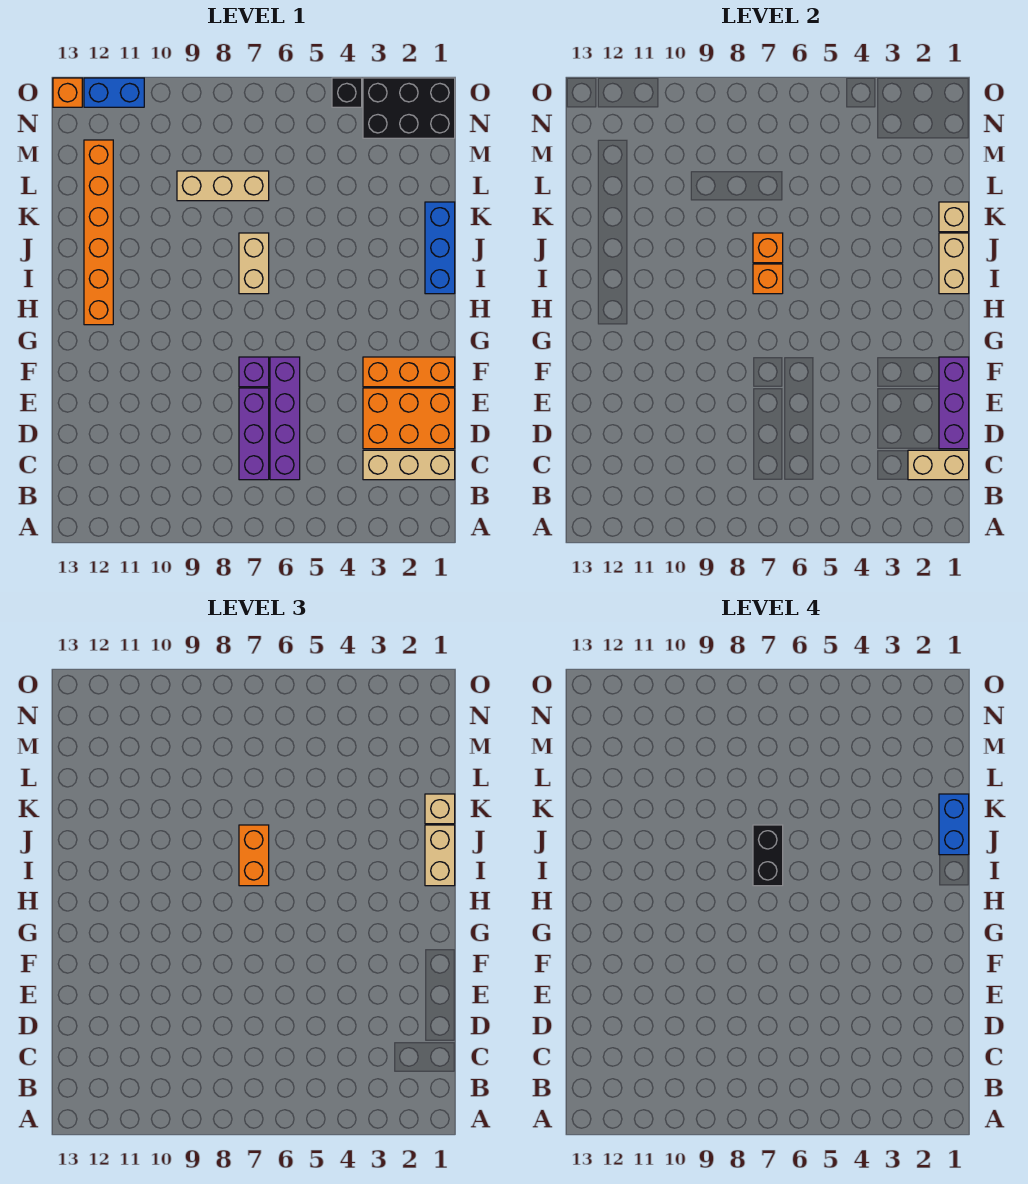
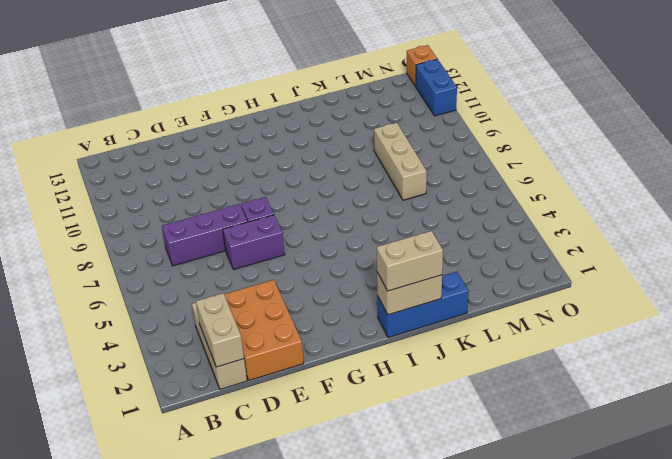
purple brick E6:F6 level 1 -> purple brick C6:F6 level 1
none -> orange brick F1:F3 level 1
none -> orange brick H12:M12 level 1
none -> tan brick I7:J7 level 1

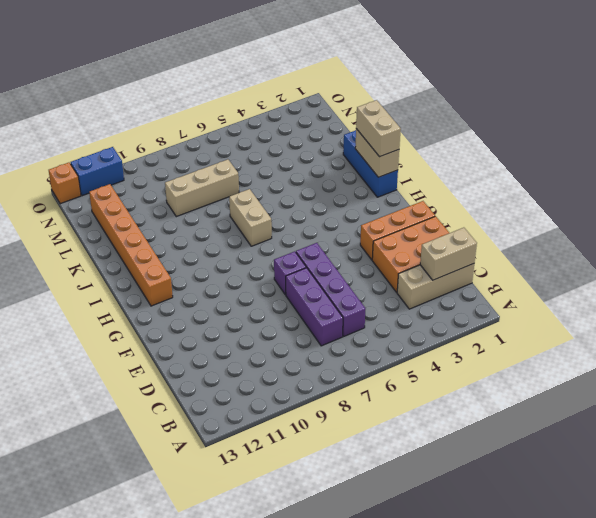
none -> black brick N1:O3 level 1
none -> black brick O4 level 1
none -> purple brick D1:F1 level 2

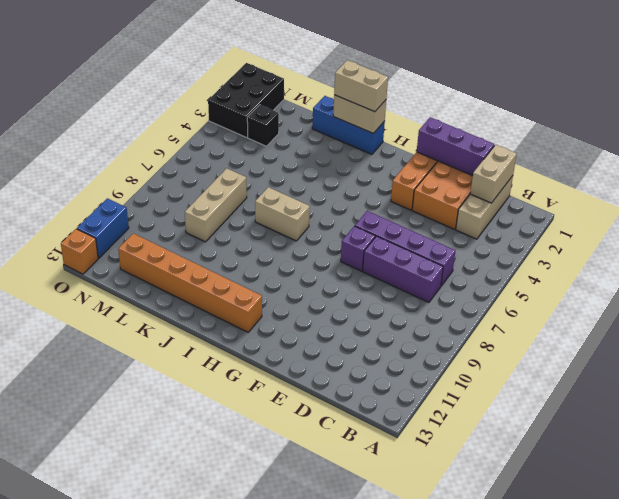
black brick M3 level 1 -> black brick O4 level 1
none -> orange brick I7 level 2
none -> orange brick J7 level 2
none -> tan brick K1 level 2

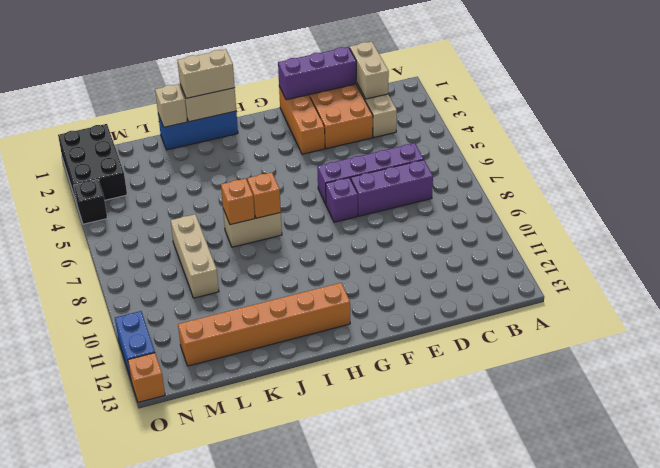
none -> orange brick I7:J7 level 3
none -> tan brick K1 level 3
none -> black brick I7:J7 level 4

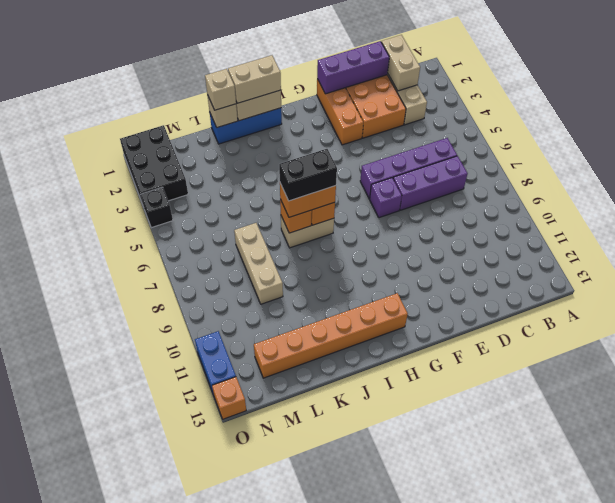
none -> blue brick J1:K1 level 4

